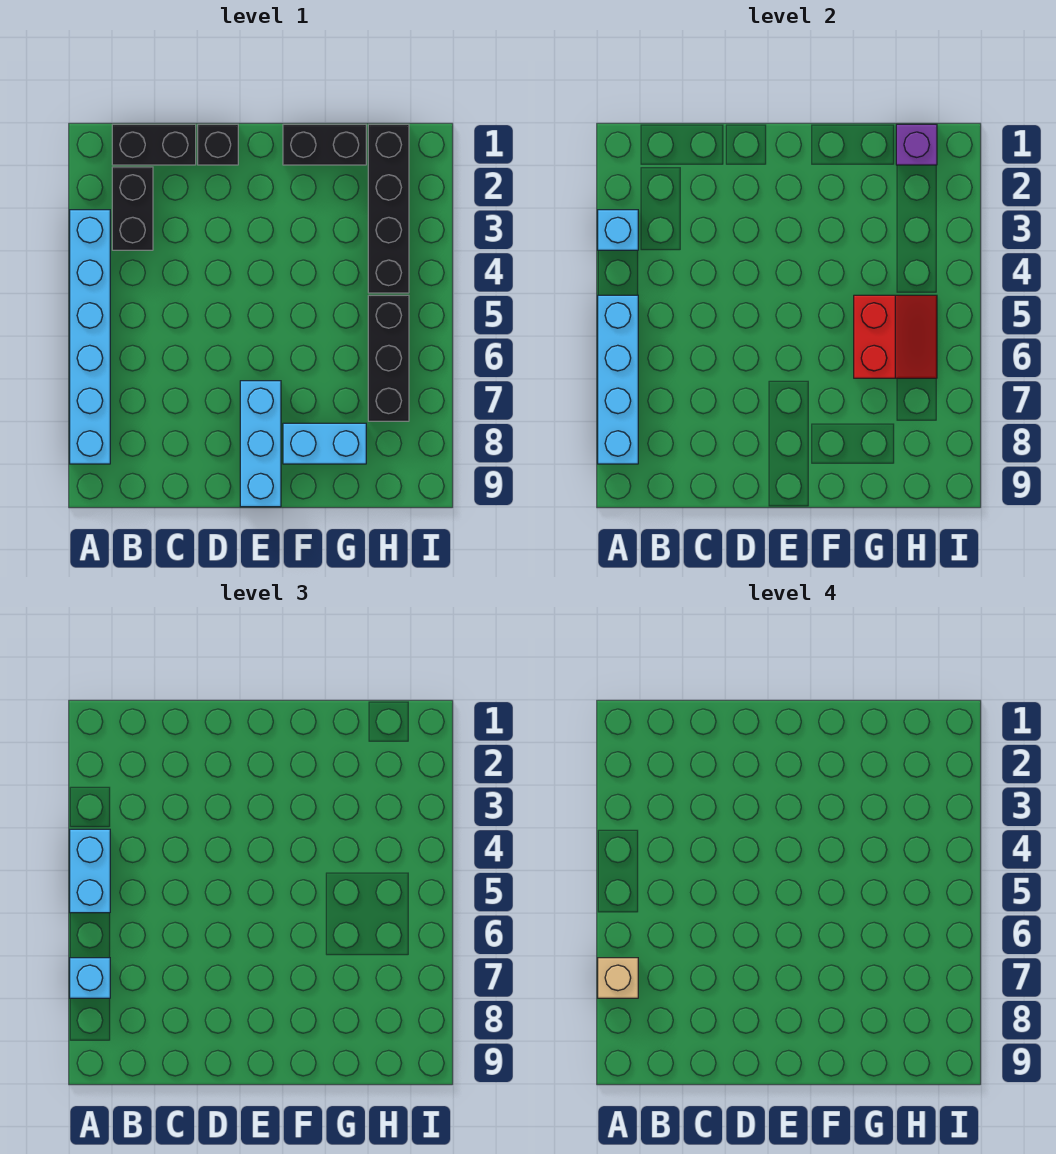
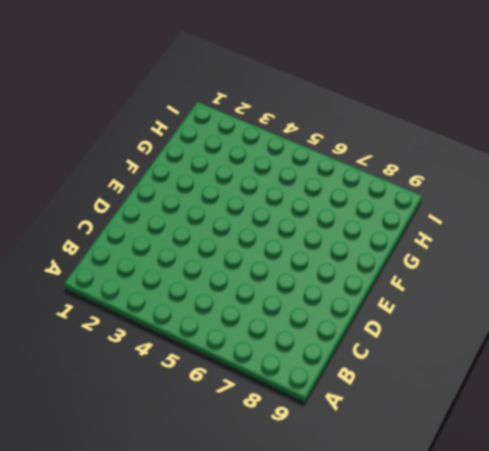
none -> cyan brick A3:A8 level 1
none -> black brick B1:C1 level 1
none -> black brick B2:B3 level 1

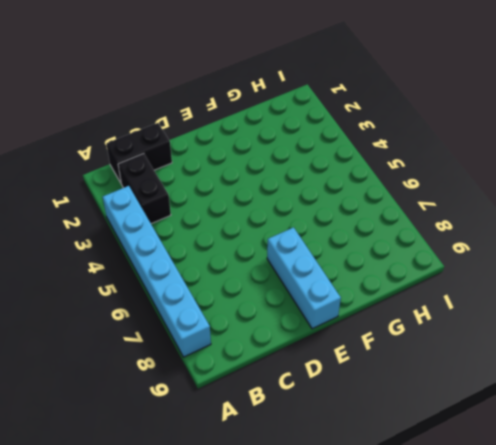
none -> black brick D1 level 1
none -> black brick F1:G1 level 1
none -> cyan brick F8:G8 level 1

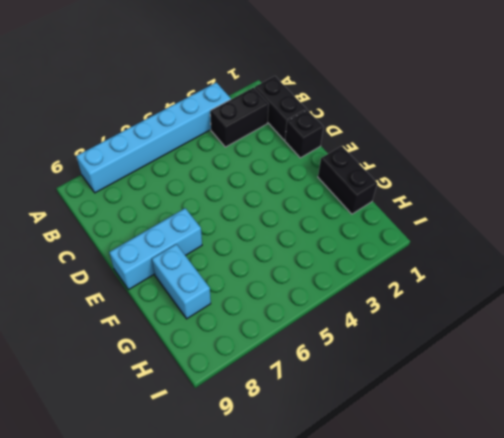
none -> black brick H1:H4 level 1
none -> black brick H5:H7 level 1
none -> cyan brick A3 level 2

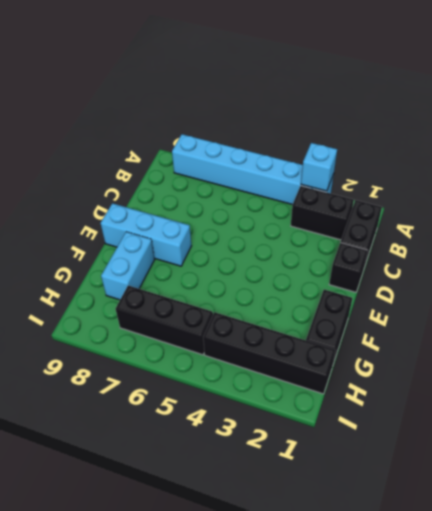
none -> cyan brick A5:A8 level 2
none -> red slope G5:H6 level 2 top G
none -> purple brick H1 level 2

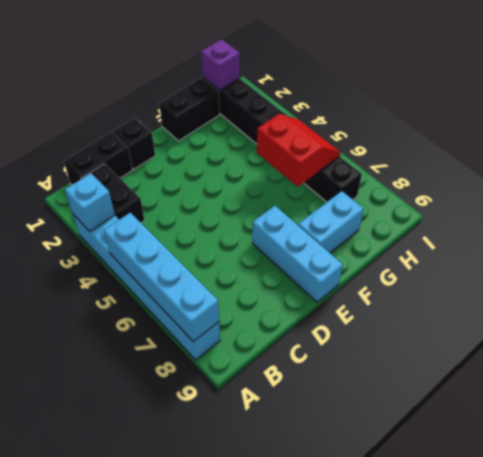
none -> cyan brick A4:A5 level 3
none -> cyan brick A7 level 3
none -> tan brick A7 level 4

